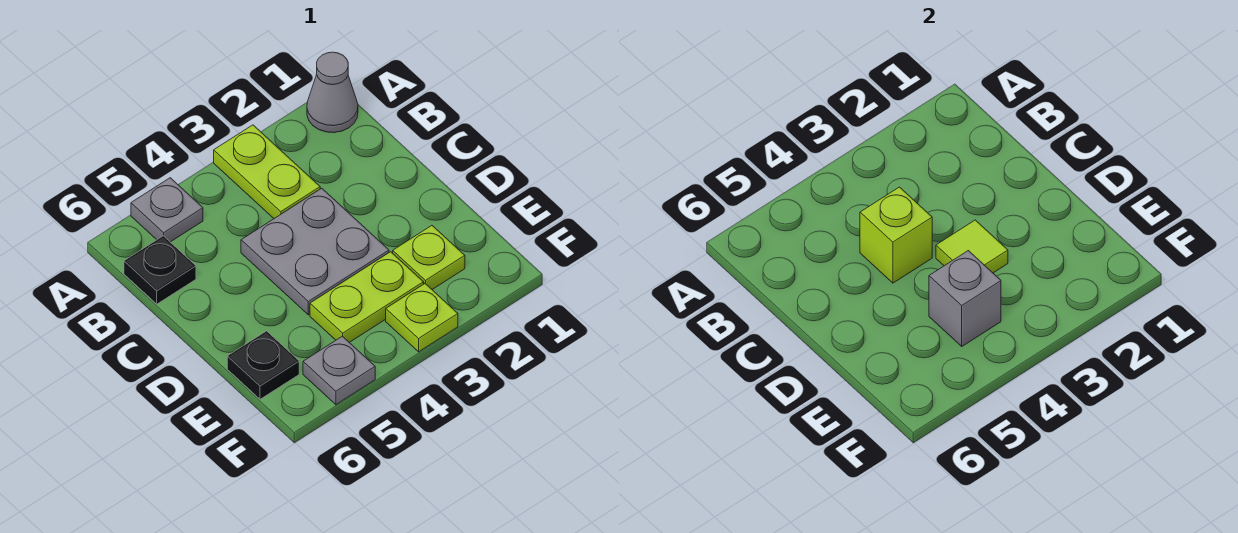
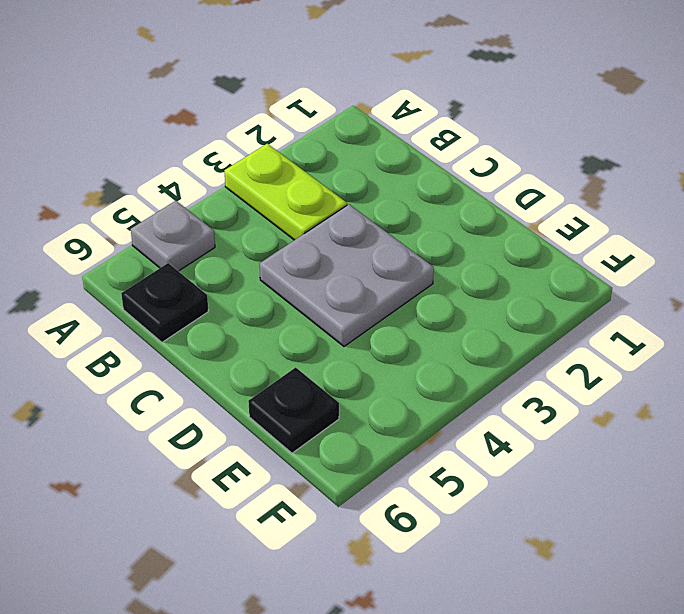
none -> grey cone A1 level 1
none -> lime plate E2 level 1
none -> lime plate E3:E4 level 1

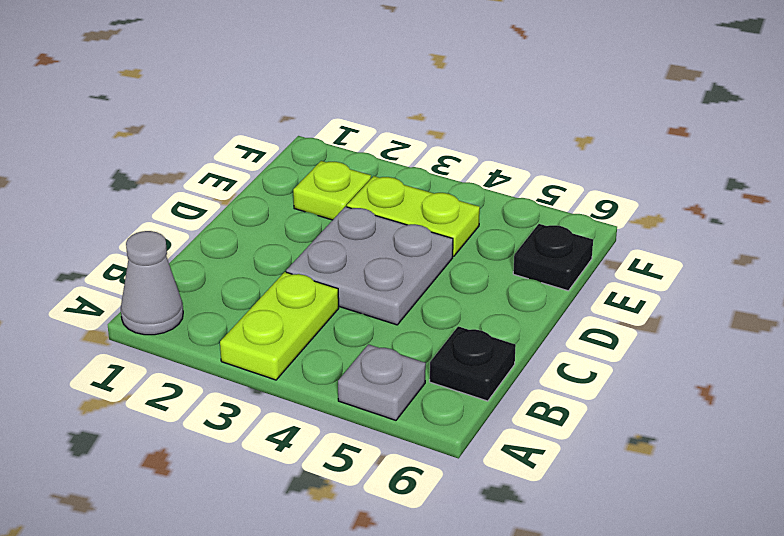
none -> lime plate F3 level 1
none -> grey plate F5 level 1
none -> lime brick C4 level 2

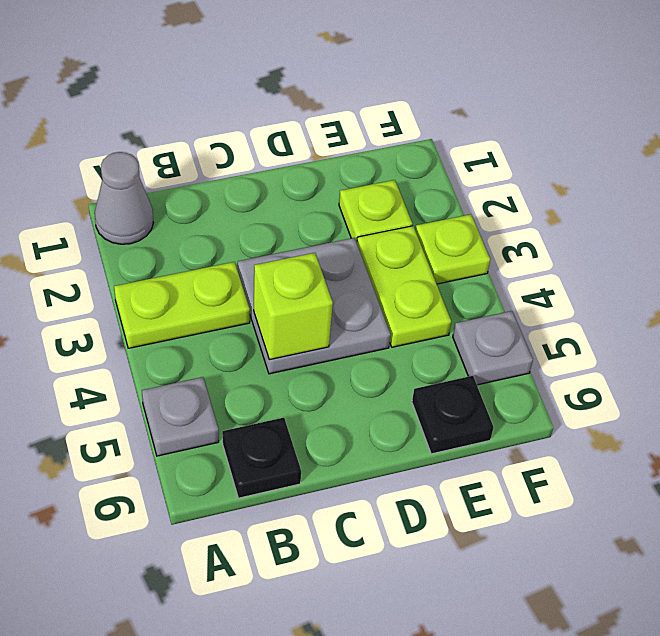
none -> lime tile D3 level 2
none -> grey brick E4 level 2

